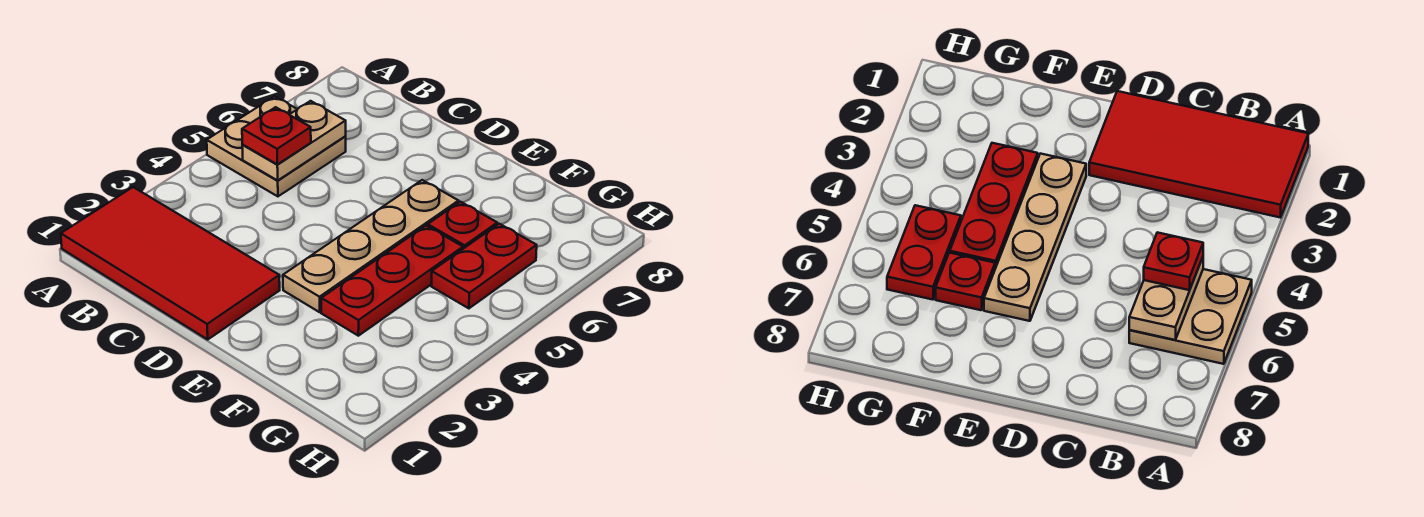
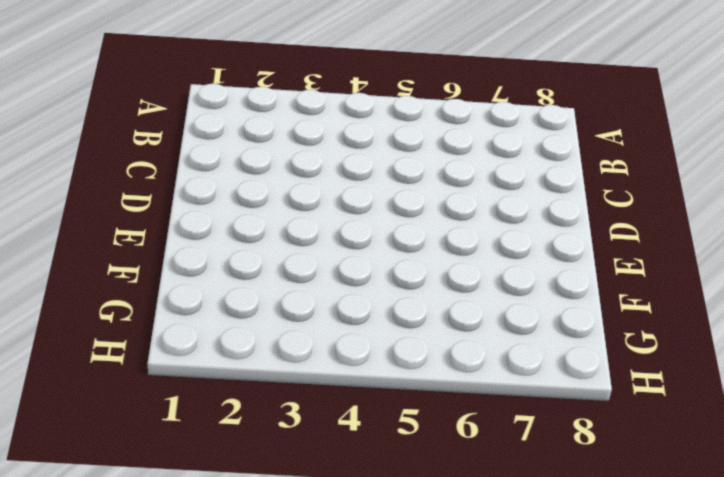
none -> red tile A1:D2 level 1
none -> tan plate A5:B6 level 1

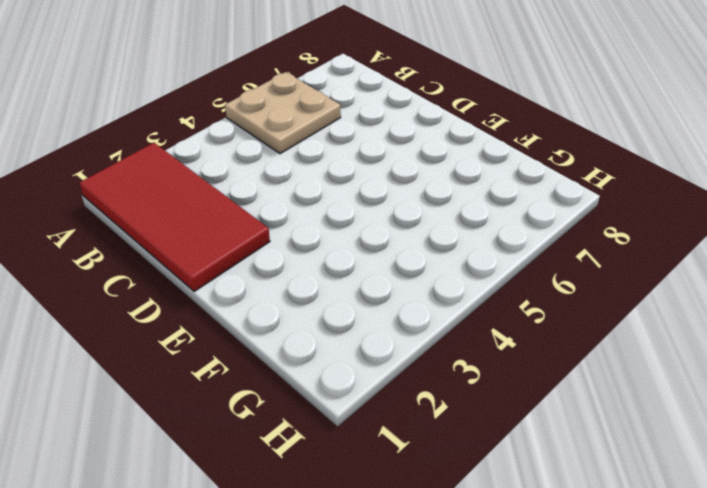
none -> tan plate E3:E6 level 1
none -> red plate F3:F5 level 1

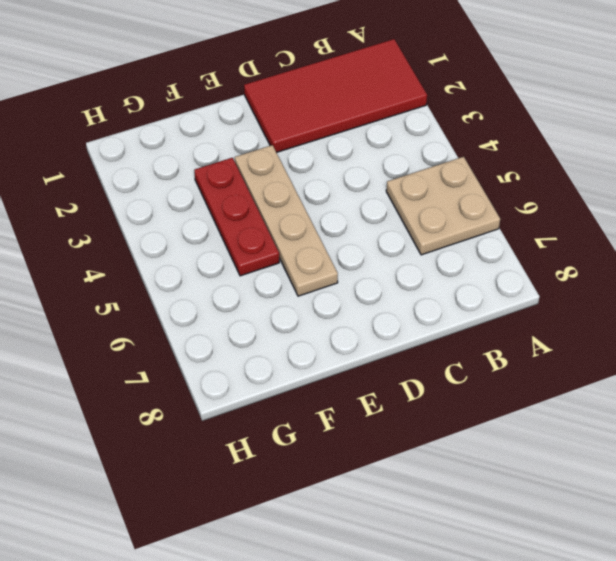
none -> red plate F6 level 1
none -> red plate G5:G6 level 1

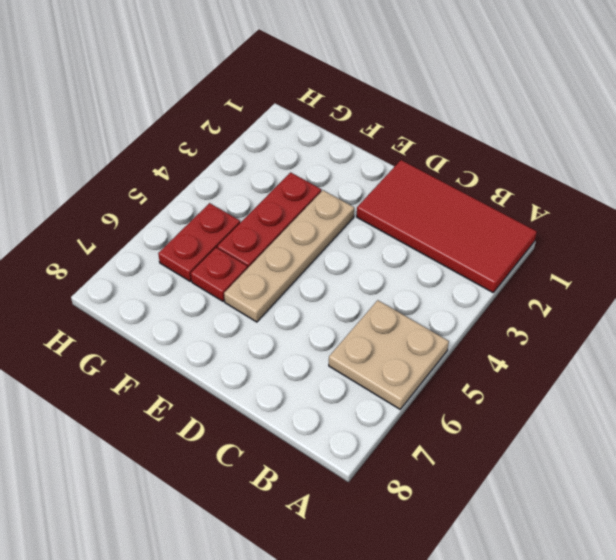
none -> tan plate B5:B6 level 2
none -> red plate B5 level 3

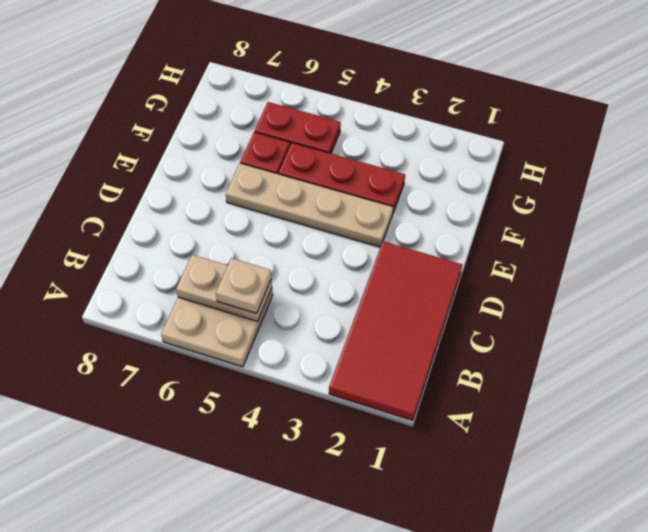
tan plate B5 level 3 -> red plate B5 level 3

